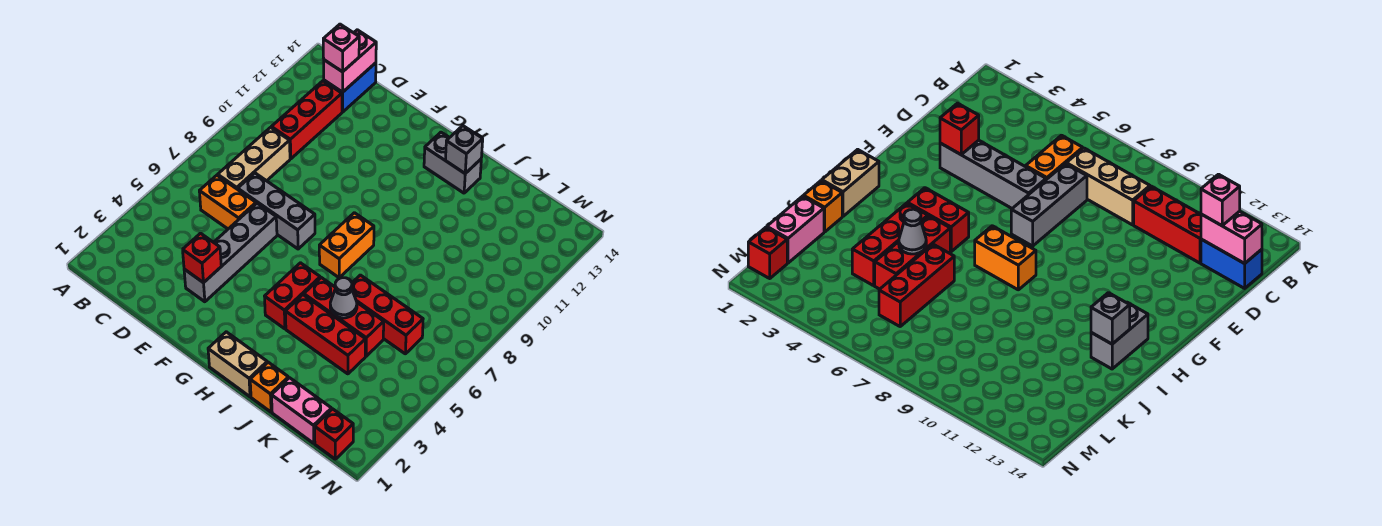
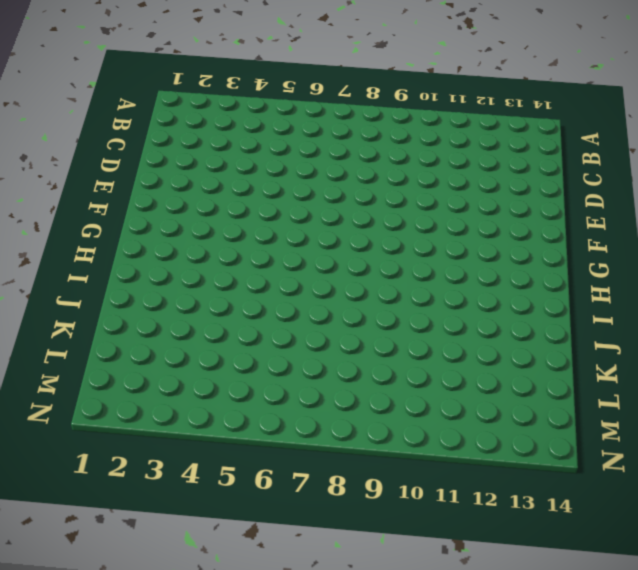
none -> orange brick C6:D6 level 1
none -> tan brick C7:C9 level 1
none -> red brick C10:C12 level 1

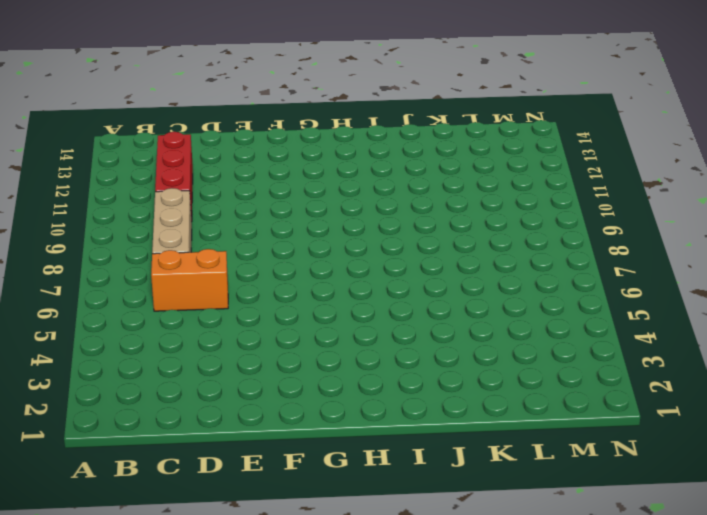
none -> blue brick C13:C14 level 1
none -> grey brick D7:F7 level 1
none -> grey brick E3:E6 level 1

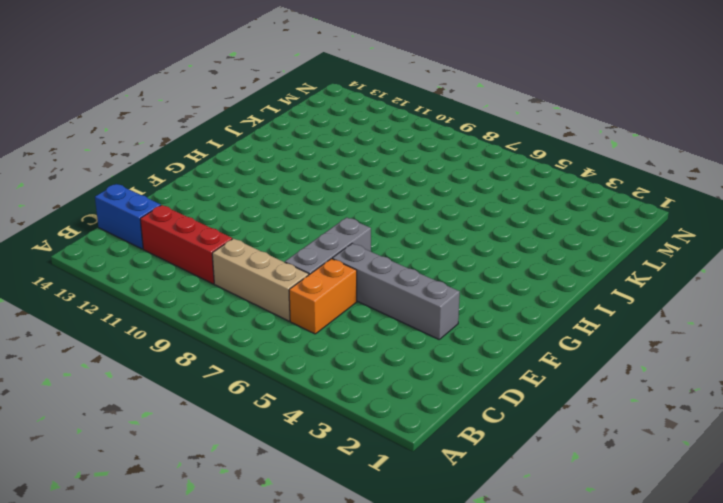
none -> tan brick H1:I1 level 1
none -> red brick H4:H5 level 1
none -> orange brick H7:H8 level 1

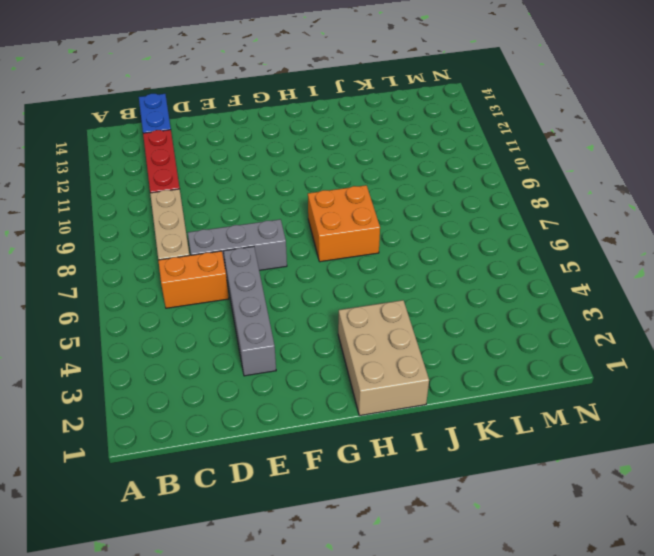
tan brick H1:I3 level 1 -> tan brick H1:I1 level 1
orange brick H7:I8 level 1 -> orange brick H7:H8 level 1
none -> red brick H4:H5 level 1
none -> grey brick H13:I13 level 1
none -> red brick I4:K4 level 1

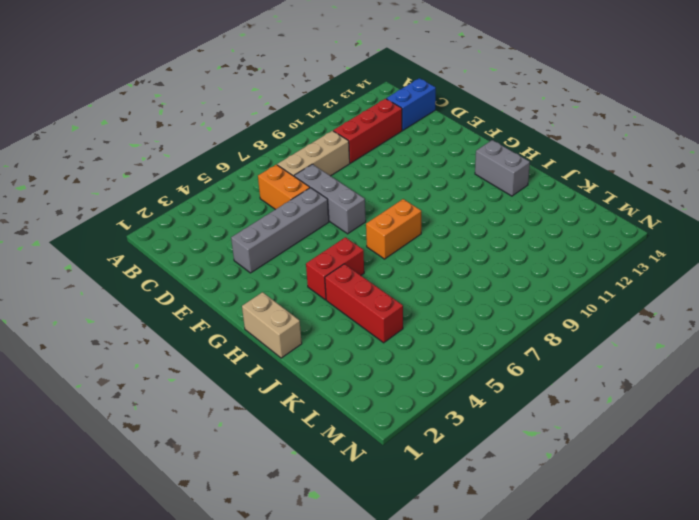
none -> red brick I5:K5 level 1
none -> orange brick J1 level 1
none -> red brick J6:L6 level 1

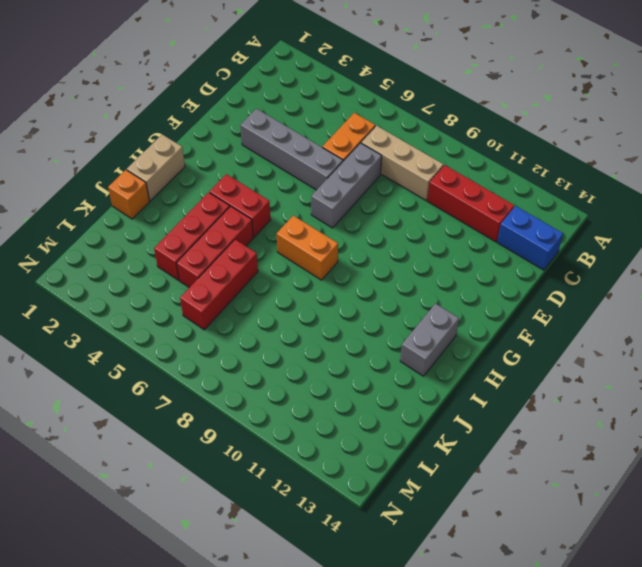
none -> pink brick K1:L1 level 1
none -> red brick M1 level 1
none -> pink brick C13:C14 level 2

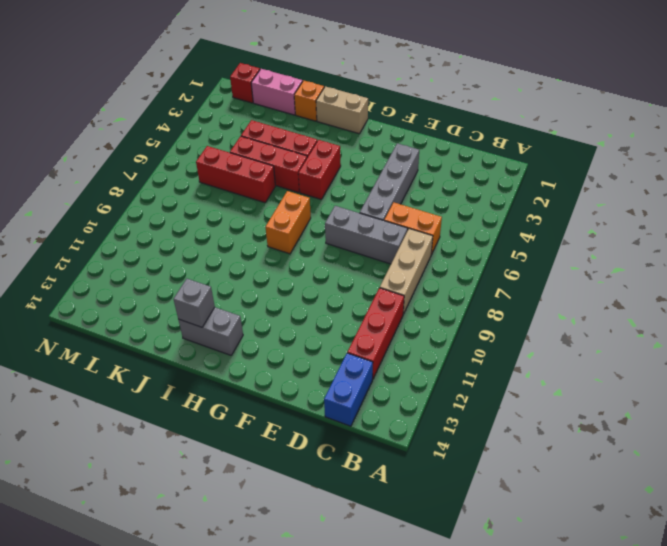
none -> pink brick C13:C14 level 2
none -> red brick E3 level 2
none -> grey cone J5 level 2

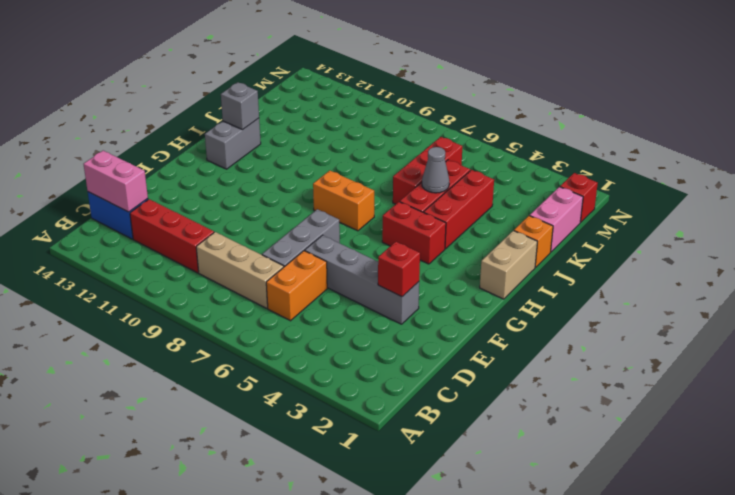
none -> pink brick C13 level 3

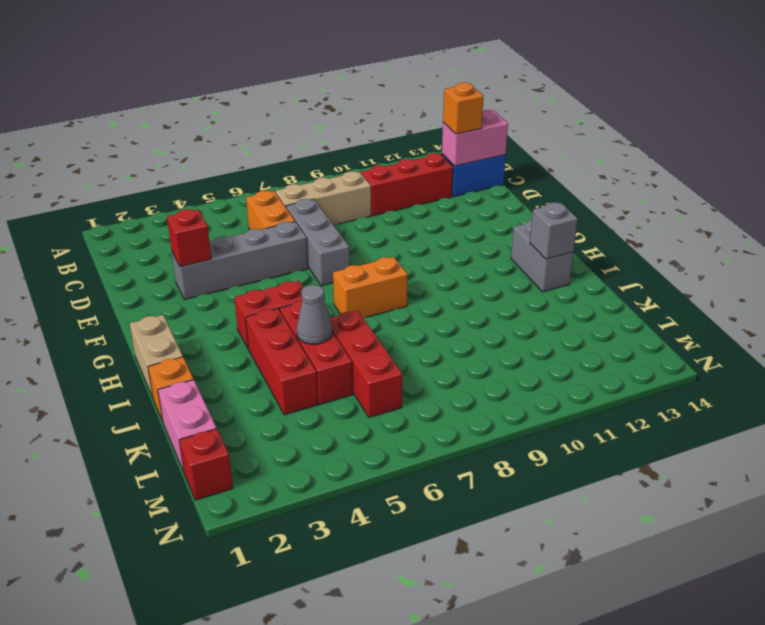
orange brick C13 level 3 -> pink brick C13 level 3

